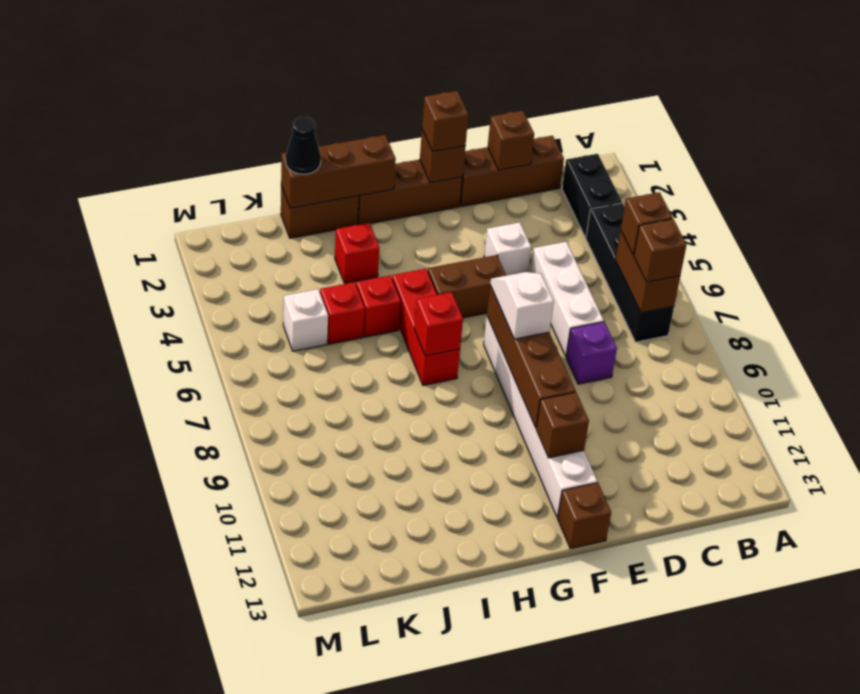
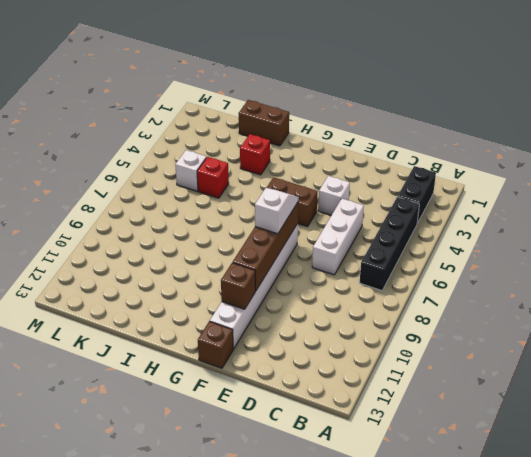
none -> brown brick C1:E1 level 1
none -> purple brick D8 level 1
none -> brown brick F1:H1 level 1

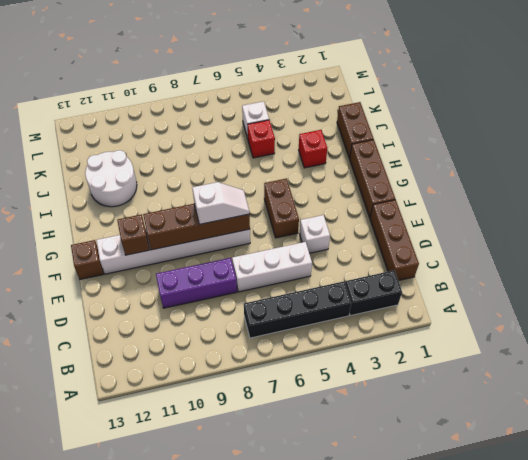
purple brick D8:D10 level 1 -> purple brick D8 level 1
white round brick I11:J12 level 1 -> none
none -> red brick H5:H7 level 1
none -> red brick I5 level 1
none -> brown brick B6:B7 level 2

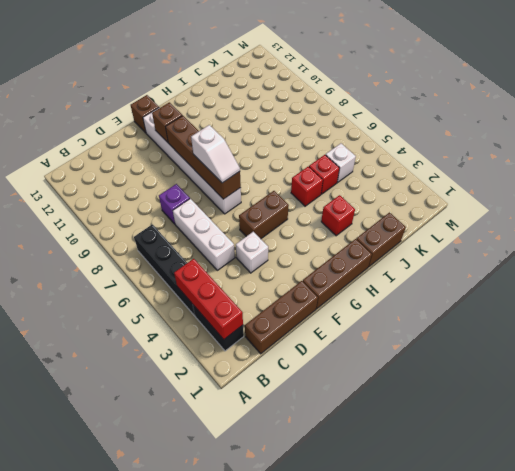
red brick B2:B4 level 2 -> red brick H5:H7 level 1
none -> brown brick B6:B7 level 2
none -> brown brick D1 level 2
none -> brown brick F1 level 2

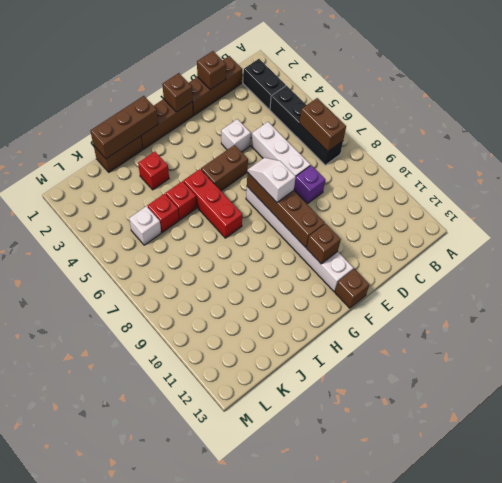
none -> red brick H7 level 2
none -> brown brick B6 level 3
none -> brown brick B7 level 3

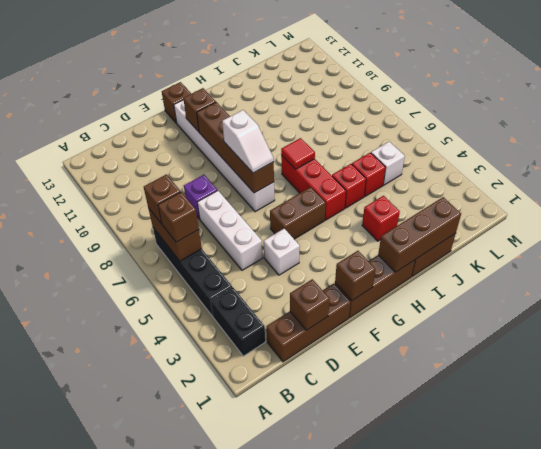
red tile H7 level 2 -> red brick H7 level 2
none -> brown brick F1 level 3
none -> black cone J1 level 3

